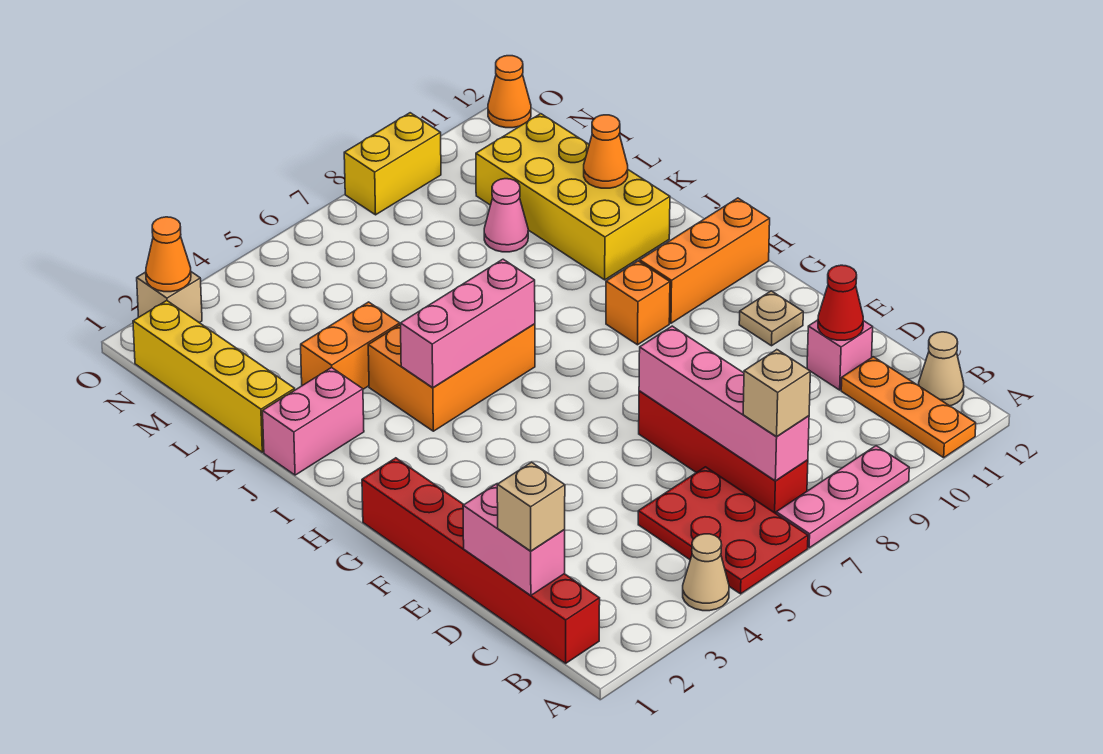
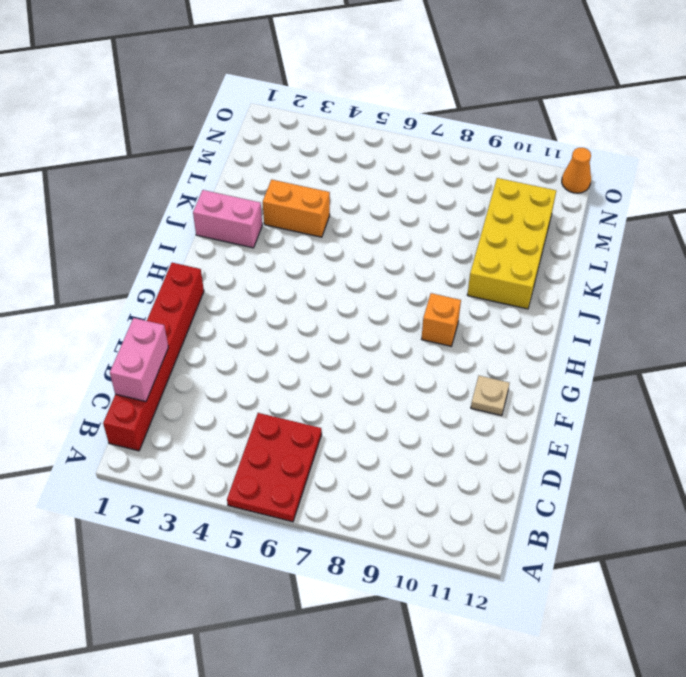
none -> tan cone A4 level 1
none -> pink plate A7:A9 level 1
none -> orange plate A11:C11 level 1

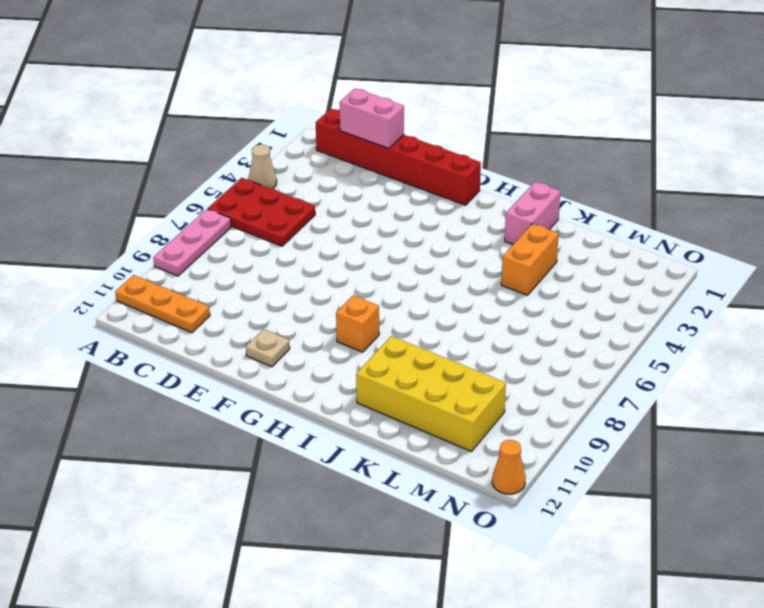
none -> red brick B7:E7 level 1
none -> tan cone B12 level 1
none -> pink brick D11 level 1

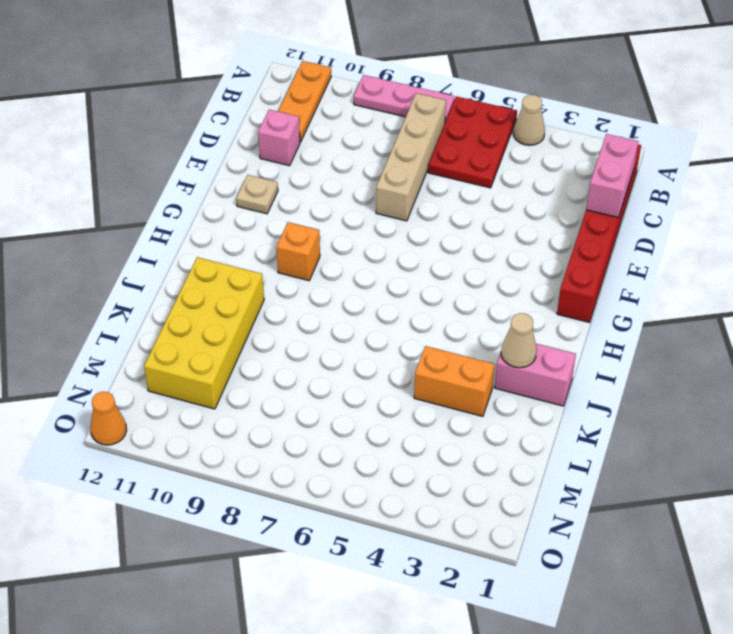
tan brick B7:E7 level 1 -> red brick B7:E7 level 1
tan cone J2 level 2 -> tan cone B12 level 1
none -> orange brick H10:H12 level 1
none -> orange brick I4:J6 level 1
none -> yellow brick K1:N1 level 1

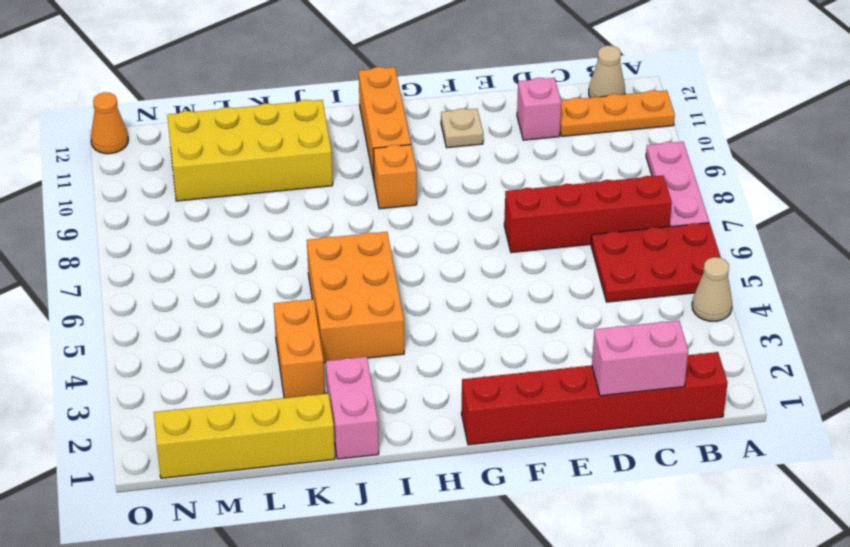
none -> pink cone L9 level 1
none -> tan brick O2 level 1
none -> yellow brick O8:O9 level 1

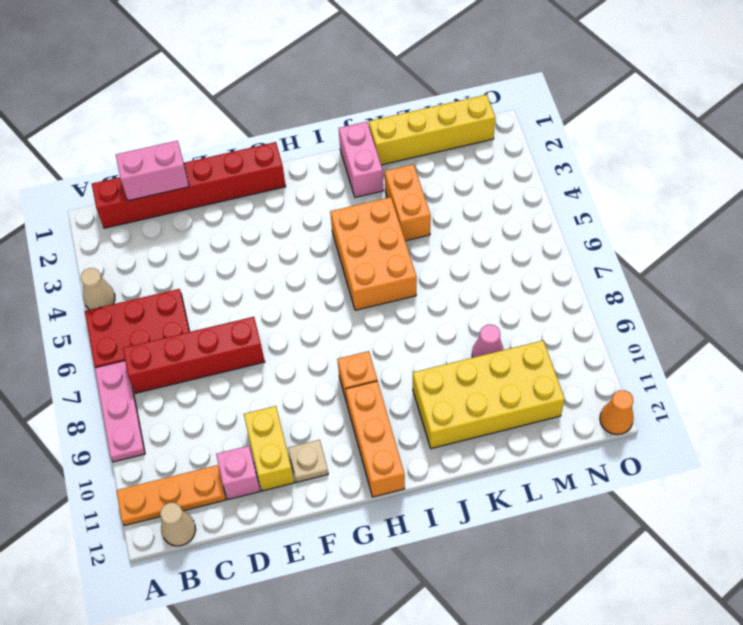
yellow brick E10:E11 level 1 -> yellow brick O8:O9 level 1
none -> tan brick O2 level 1
none -> pink brick B7:E7 level 2
none -> red cone D11 level 2

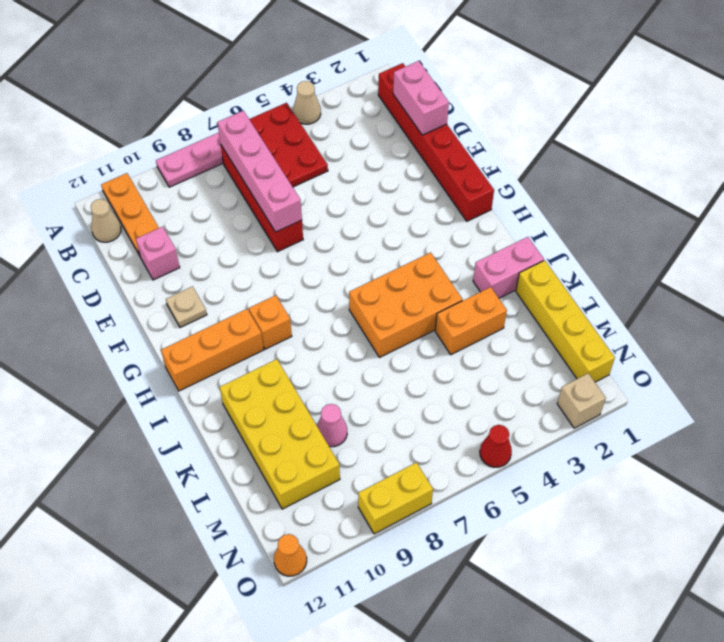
red cone O5 level 1 -> red cone D11 level 2
none -> pink brick I4:I6 level 2
none -> orange cone K11 level 2
none -> orange cone O2 level 2

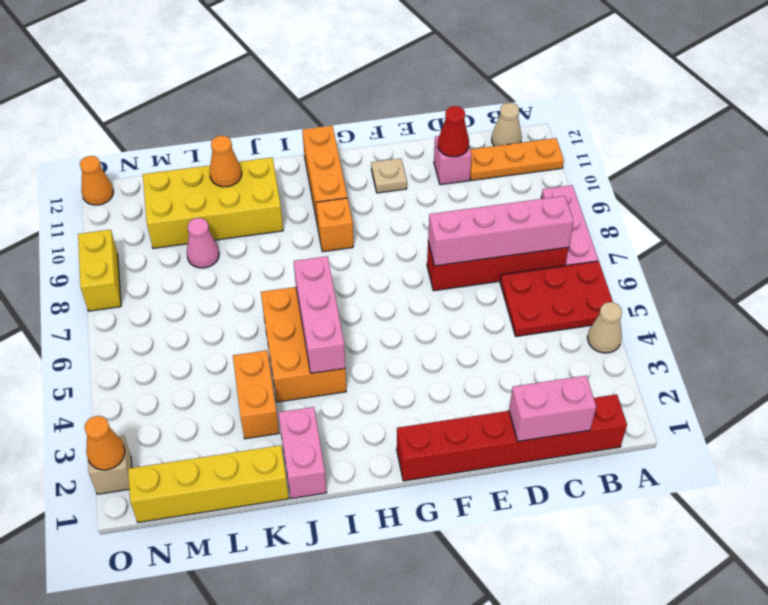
none -> tan brick B7 level 3
none -> tan brick C1 level 3

